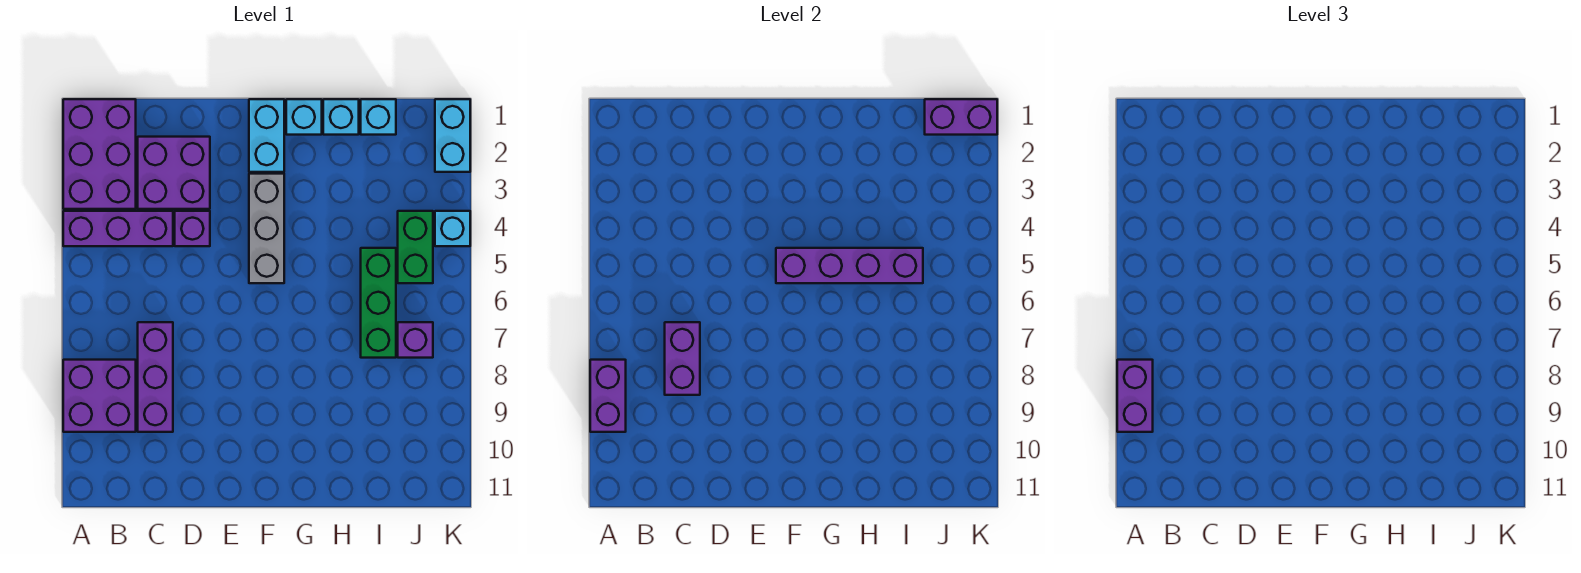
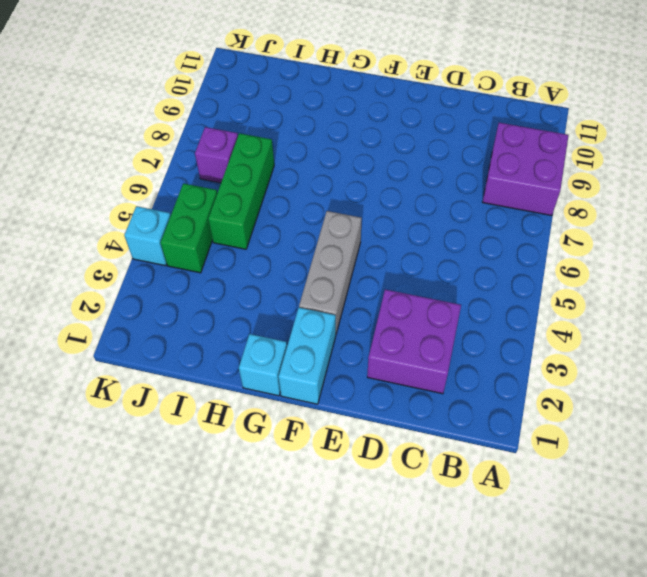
none -> purple brick A1:B3 level 1
none -> purple brick A4:C4 level 1
none -> purple brick C7:C9 level 1

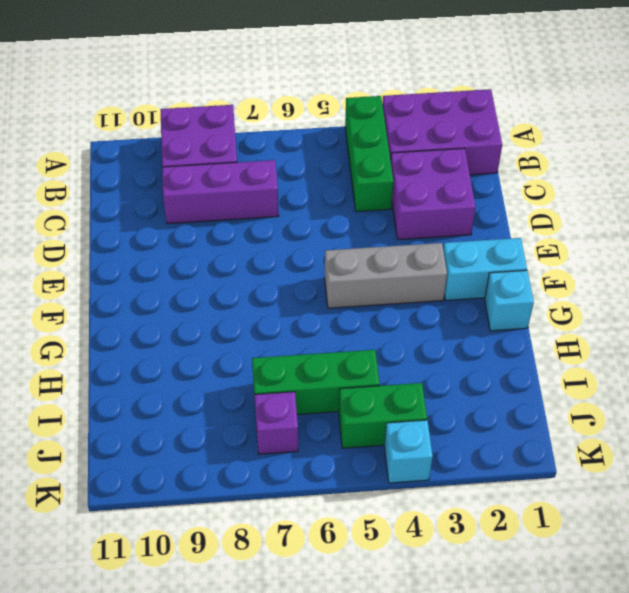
green brick A4:C4 level 1 -> purple brick A4:C4 level 1
none -> purple brick D4 level 1
none -> cyan brick H1 level 1
none -> cyan brick I1 level 1

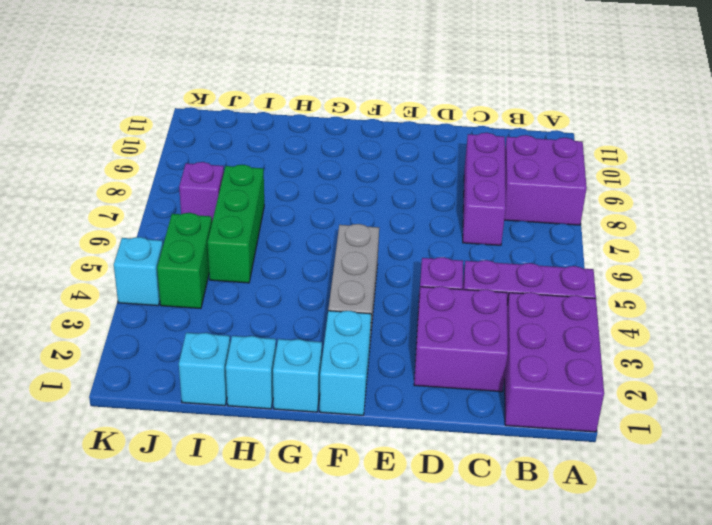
none -> cyan brick K1:K2 level 1
none -> purple brick A8:A9 level 2
none -> purple brick C7:C8 level 2

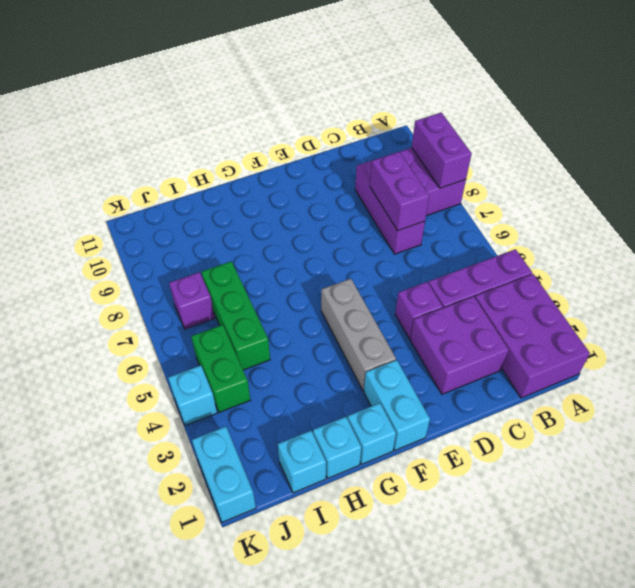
none -> purple brick F5:I5 level 2
none -> purple brick J1:K1 level 2
none -> purple brick A8:A9 level 3

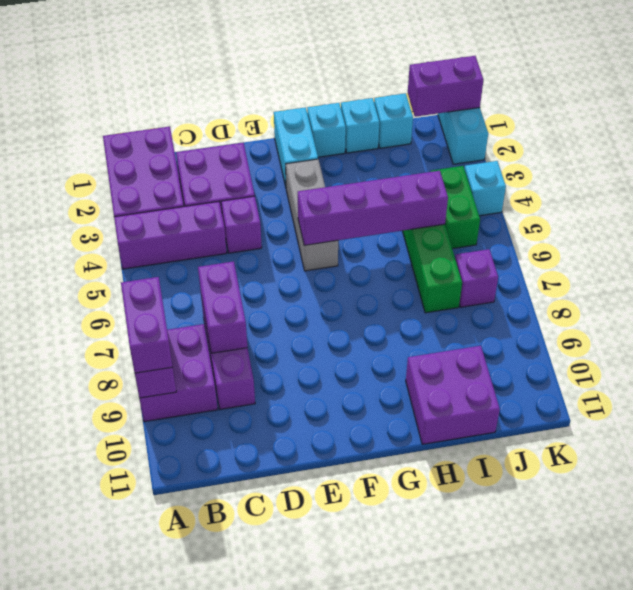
purple brick H10:I11 level 1 -> none

